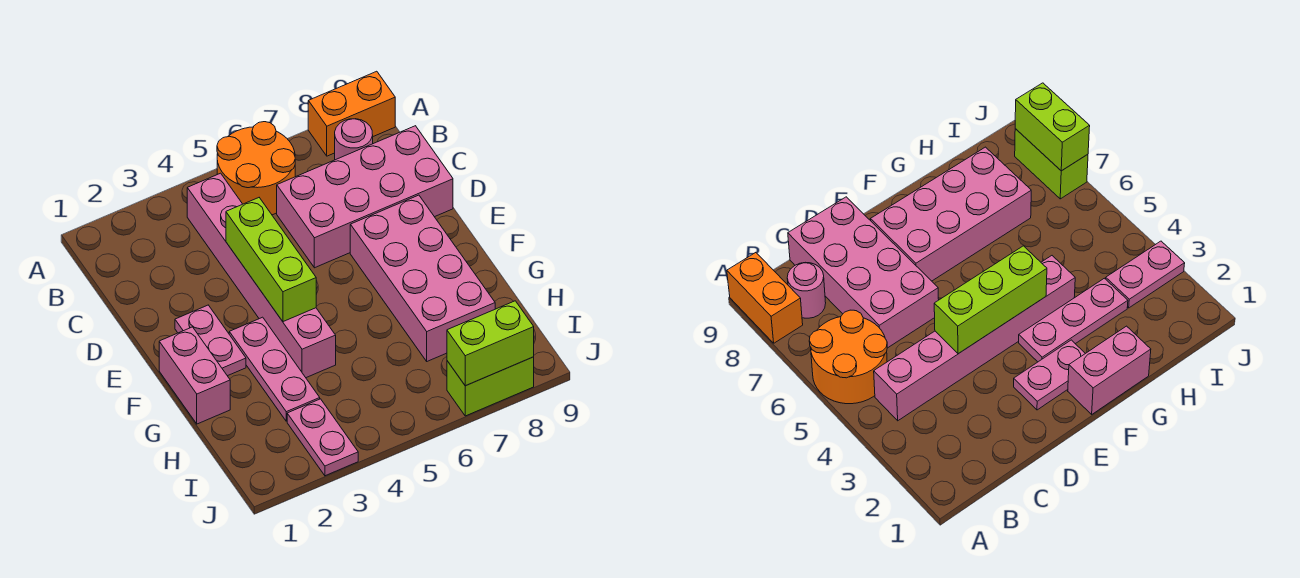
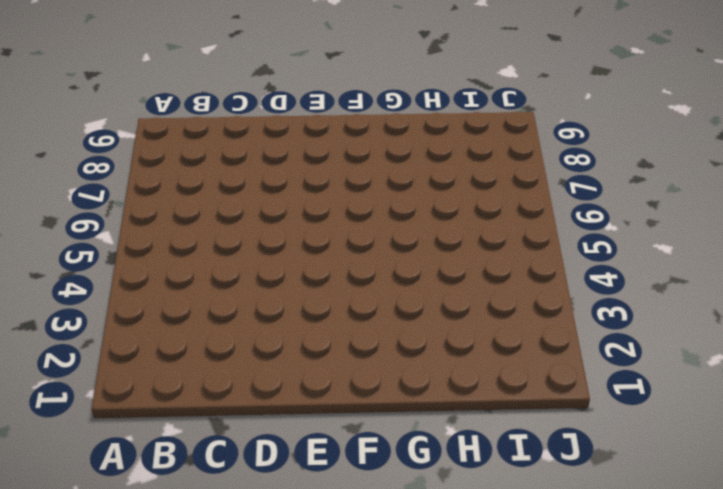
none -> orange round brick A5:B6 level 1
none -> orange brick A8:A9 level 1
none -> pink brick B4:G4 level 1

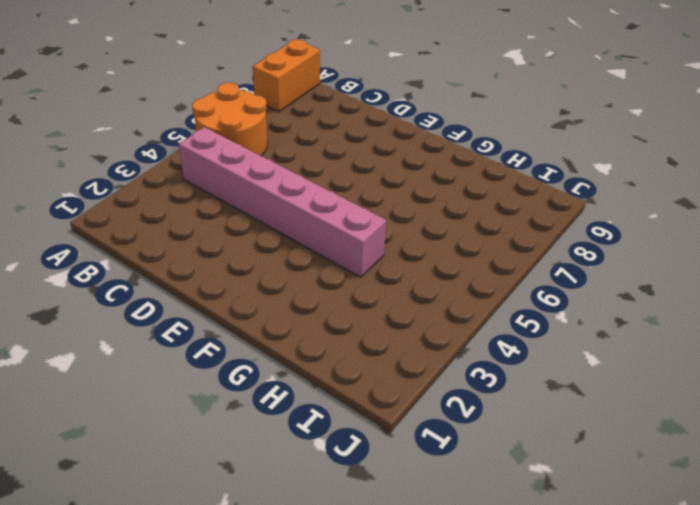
none -> pink round brick B8 level 1
none -> pink brick C6:D9 level 1
none -> pink plate E2:F2 level 1

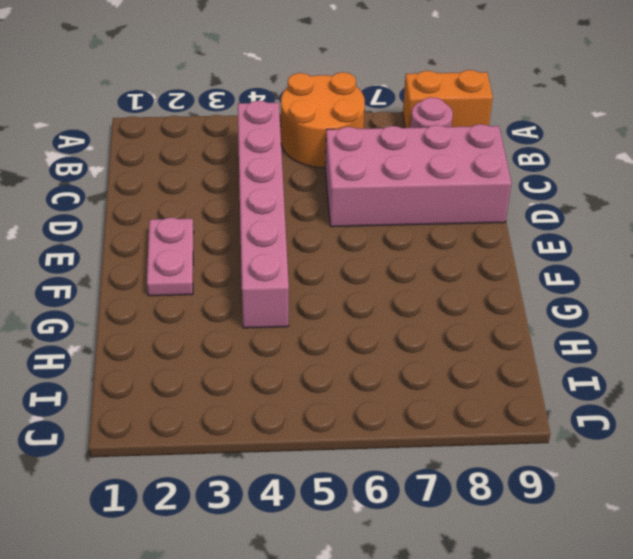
none -> pink brick E7:H8 level 1
none -> pink brick F1:G1 level 1
none -> pink plate F3:H3 level 1

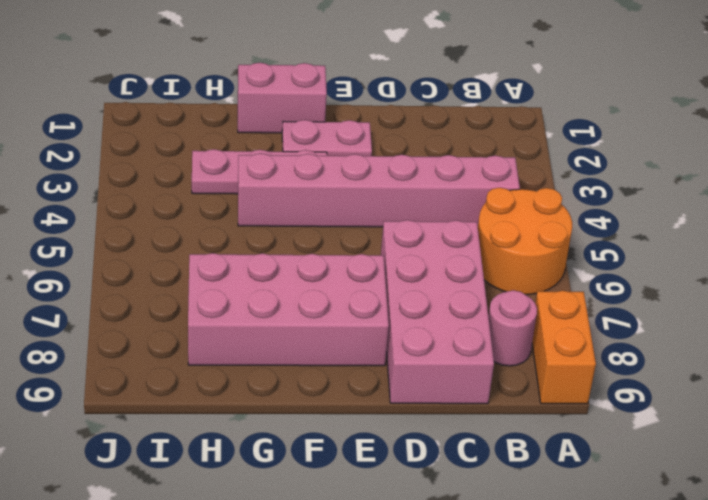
none -> pink plate I3:J3 level 1
none -> lime brick J7:J8 level 1
none -> lime brick D4:F4 level 2

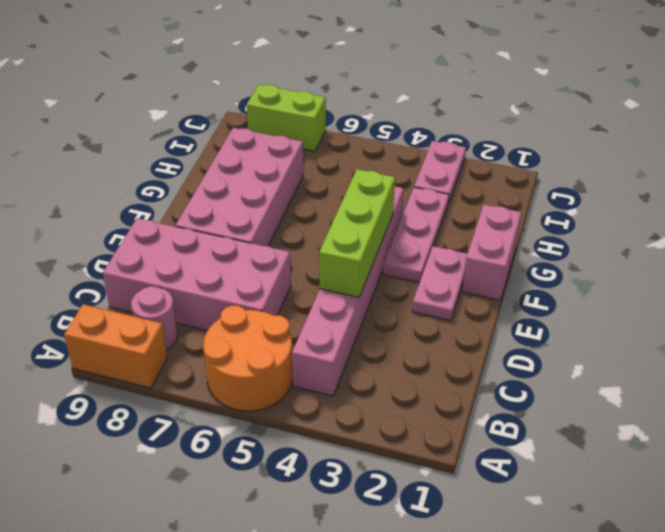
none -> lime brick J7:J8 level 2

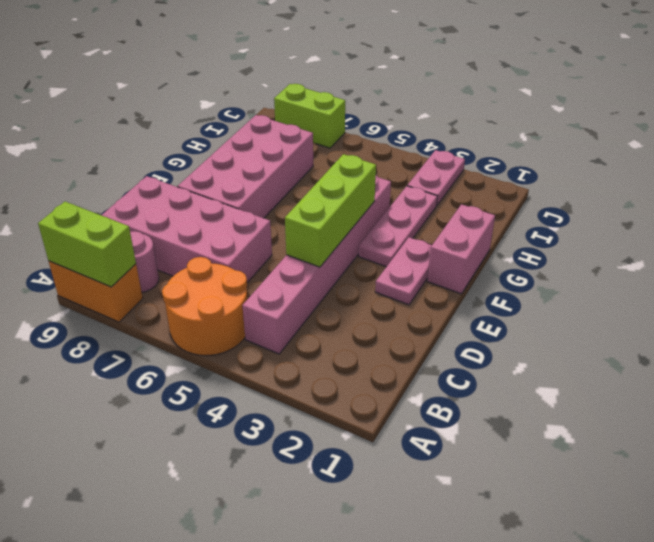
lime brick A8:A9 level 2 -> lime brick J7:J8 level 2

